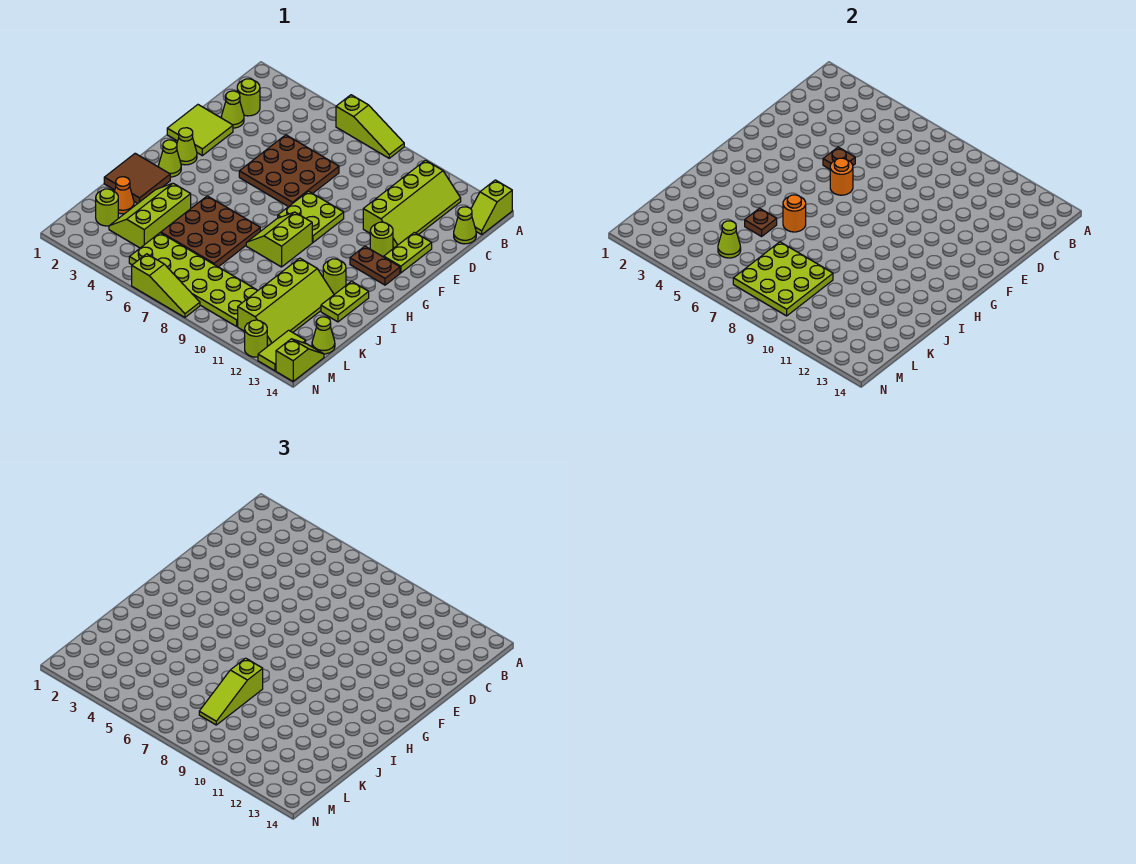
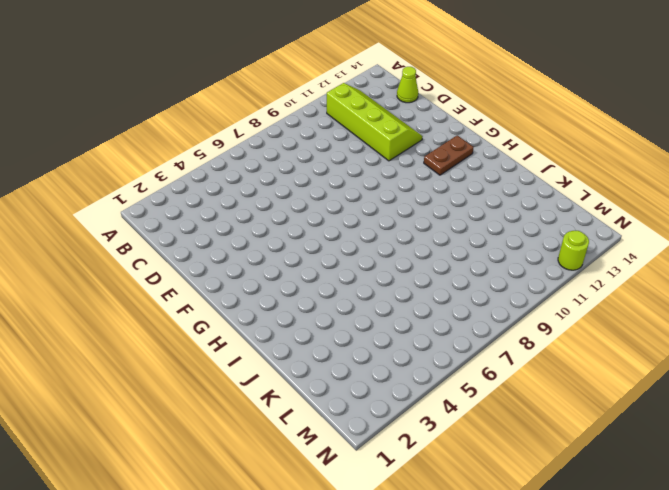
none -> lime slope A6:A8 level 1 top 6
none -> lime slope A14:B14 level 1 top A
none -> lime round brick C2 level 1
none -> lime cone D2 level 1

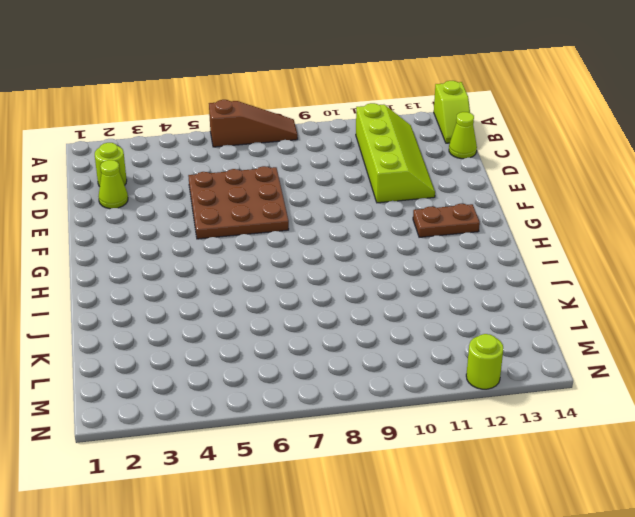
brown slope A6:A8 level 1 top 6 -> lime slope A6:A8 level 1 top 6
none -> lime tile E1:F2 level 1
none -> lime plate E13:F13 level 1
none -> lime plate F8:G9 level 1
none -> lime round brick F12 level 1

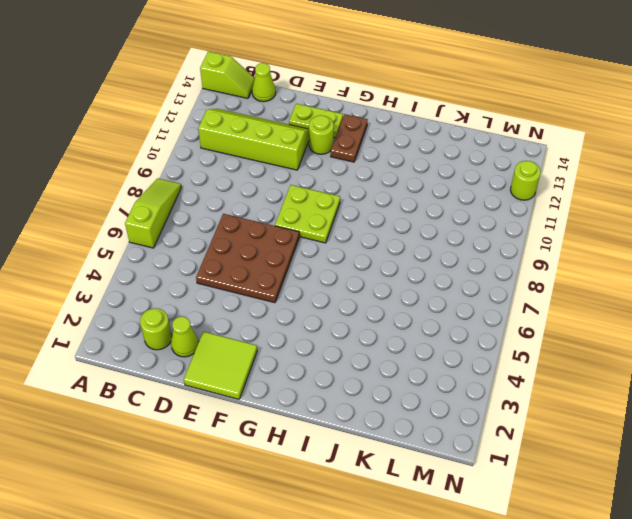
none -> lime cone G2 level 1
none -> lime cone H2 level 1
none -> lime slope H8:I9 level 1 top 9
none -> brown tile I1:J2 level 1

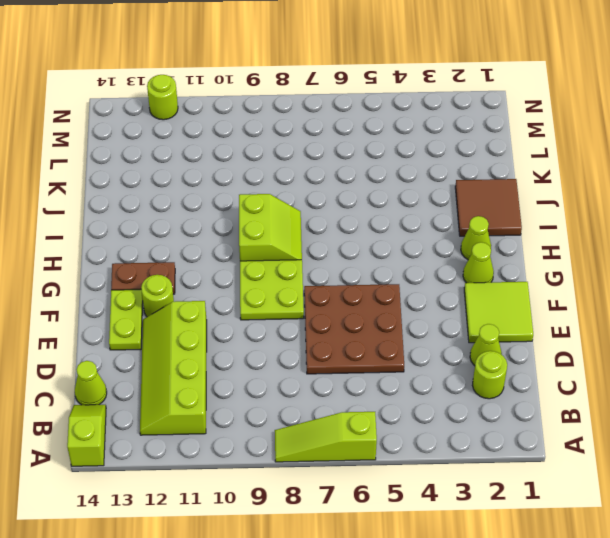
none -> brown plate I5:K7 level 1
none -> lime round brick I12 level 1
none -> lime plate I13:J13 level 1
none -> lime slope J3:L4 level 1 top 4

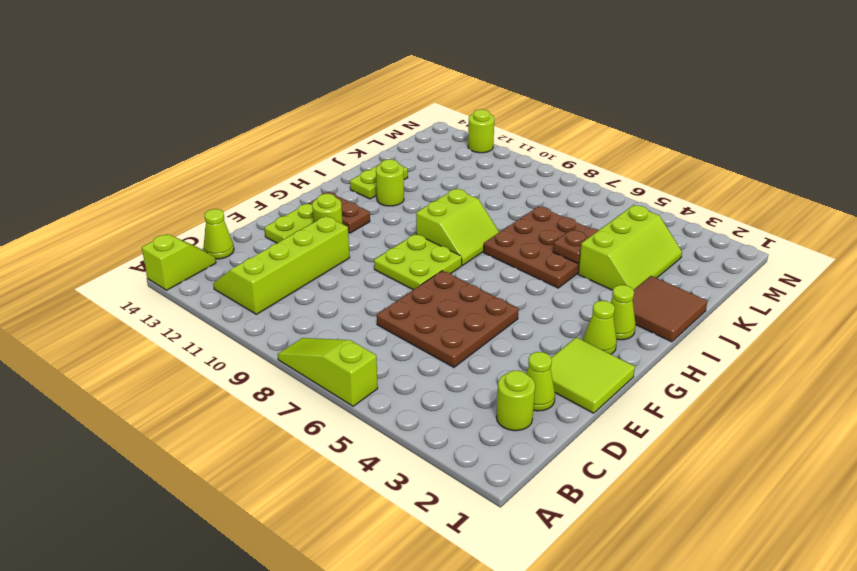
none -> lime slope J11:M12 level 1 top 11
none -> orange cone K2 level 1
none -> lime round brick L2 level 1
none -> lime plate L5:M10 level 1

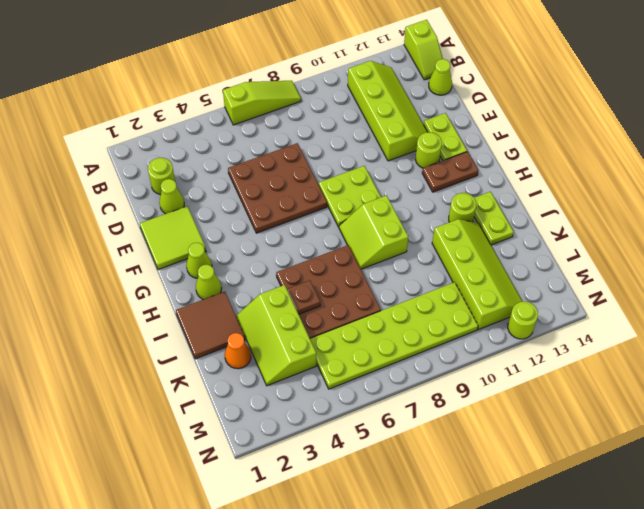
none -> lime round brick L2 level 1
none -> lime cone L14 level 1
none -> lime tile M13:N13 level 1
none -> lime slope M14:N14 level 1 top N

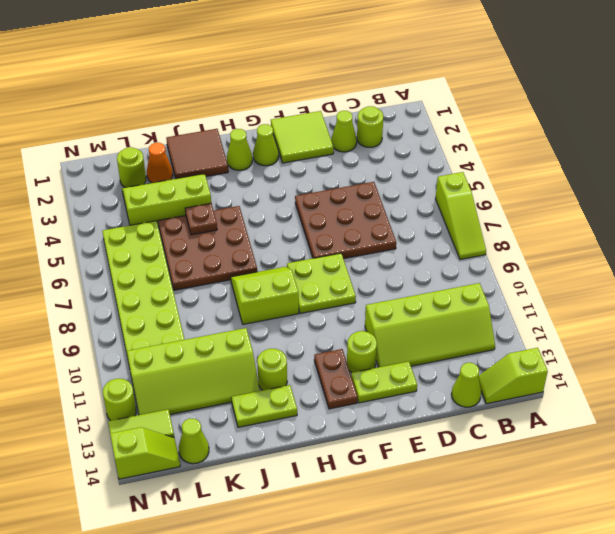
none -> lime slope N6:N8 level 1 top 6
none -> brown plate E5 level 2
none -> orange round brick F6 level 2
none -> orange round brick I6 level 2

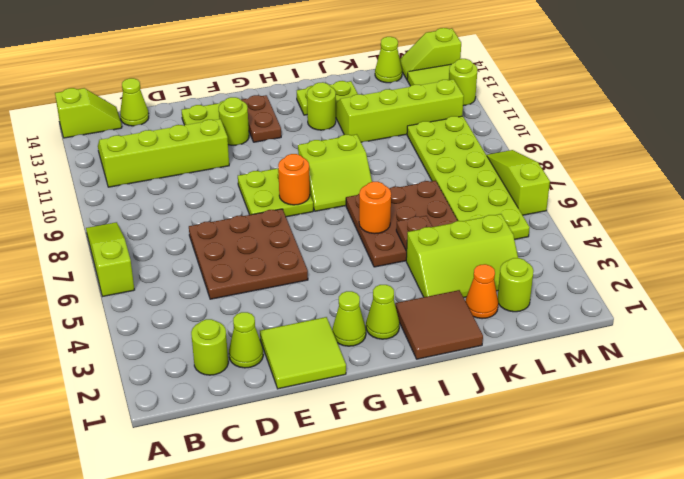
orange round brick G8 level 2 -> orange round brick F6 level 2
none -> brown plate E5 level 2
none -> lime plate K7:M9 level 2
none -> lime cone L5 level 2
none -> lime slope J8:L8 level 3 top J

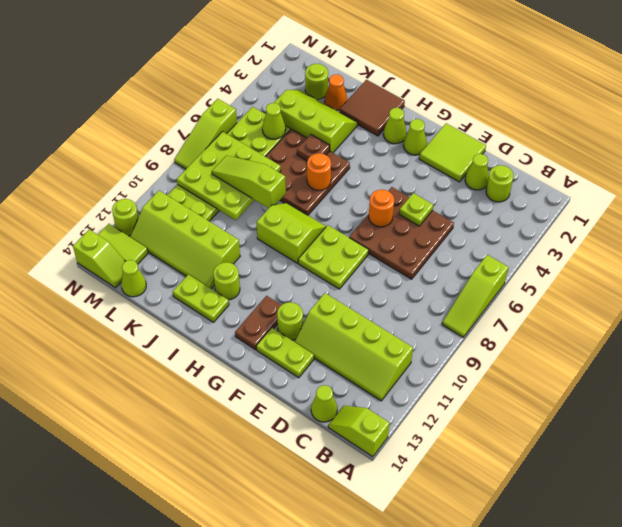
lime plate E5 level 2 -> brown plate E5 level 2

